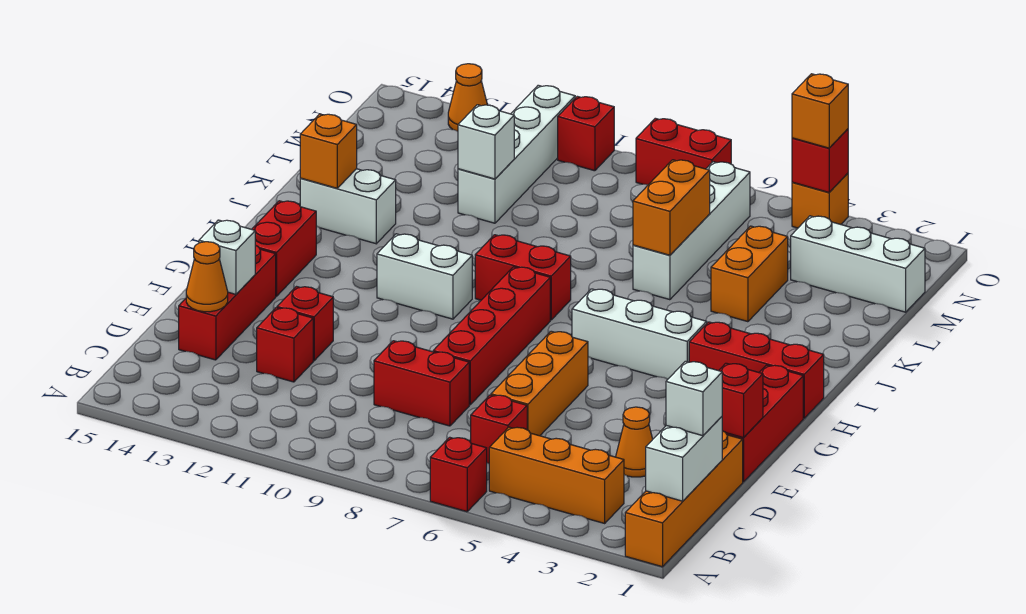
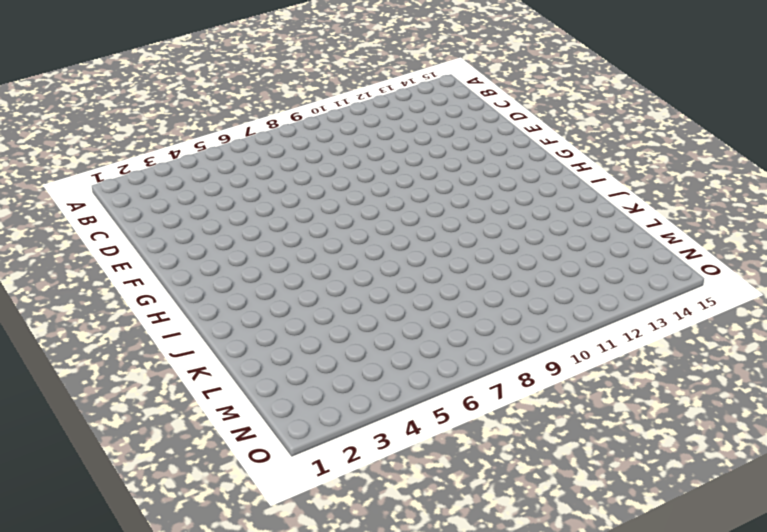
none -> orange brick A1:D1 level 1
none -> red brick A6 level 1
none -> orange brick B3:B5 level 1
none -> red brick C6 level 1

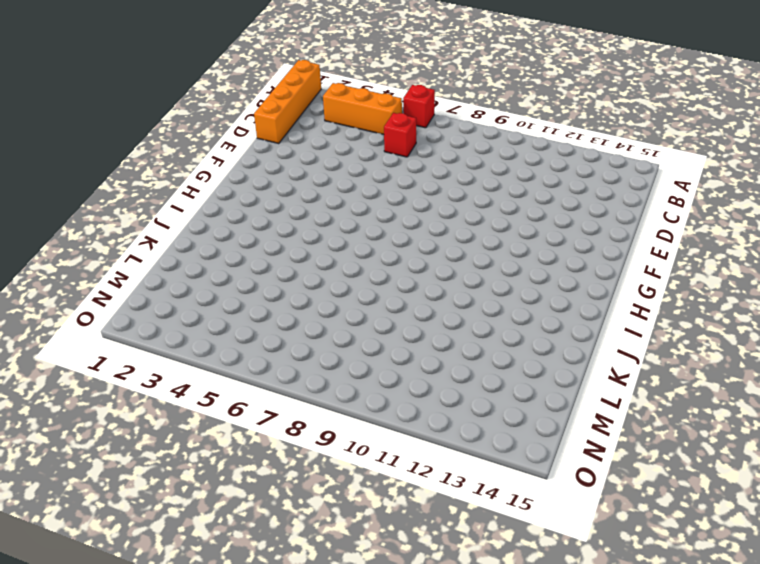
none -> orange cone D3 level 1
none -> orange brick D6:F6 level 1
none -> red brick D8:D9 level 1
none -> red brick D12 level 1

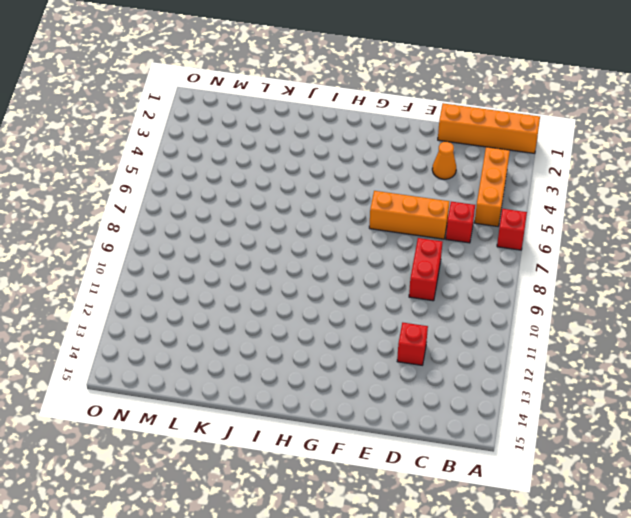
none -> red brick D14:F14 level 1
none -> red brick E1:G1 level 1
none -> red brick E8:H8 level 1
none -> red brick E12 level 1

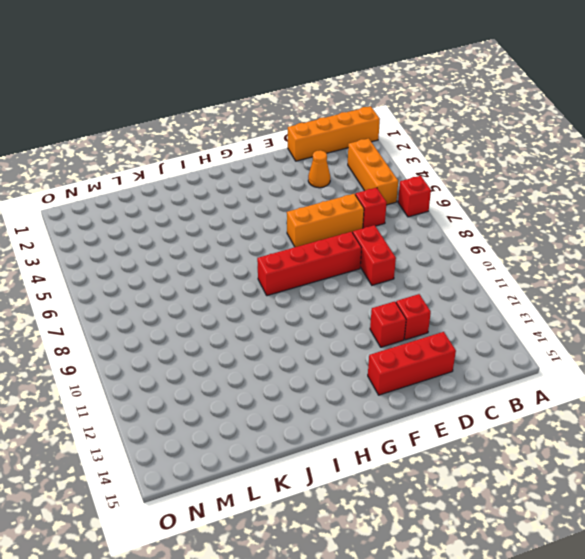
none -> red brick E1:G1 level 1
none -> red brick G14:H14 level 1
none -> red brick H1:H3 level 1
none -> white brick H4:H6 level 1

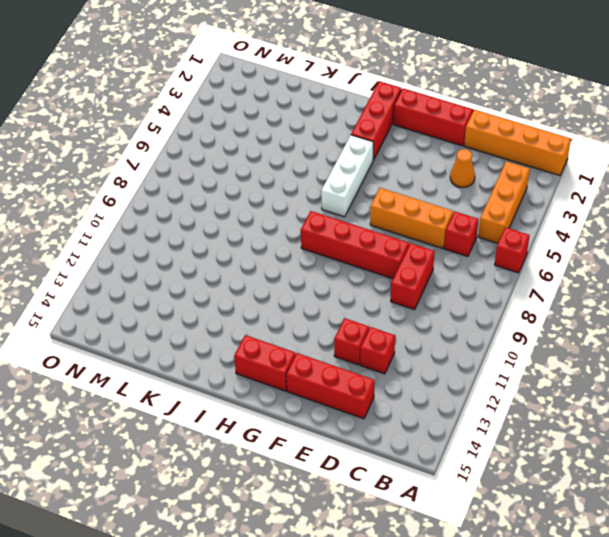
none -> white brick H10:H11 level 1
none -> red brick I8:I9 level 1
none -> white brick J13:J14 level 1
none -> orange brick K4:L4 level 1

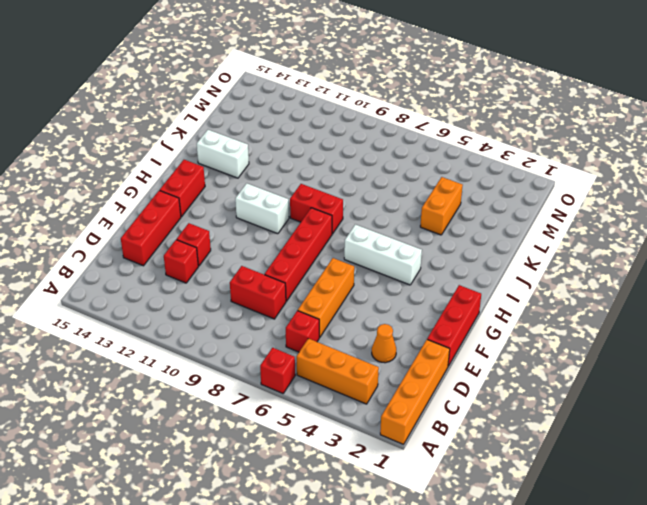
none -> red brick H1:H3 level 1
none -> white brick K6:N6 level 1
none -> white brick L11:O11 level 1
none -> white brick M1:M3 level 1

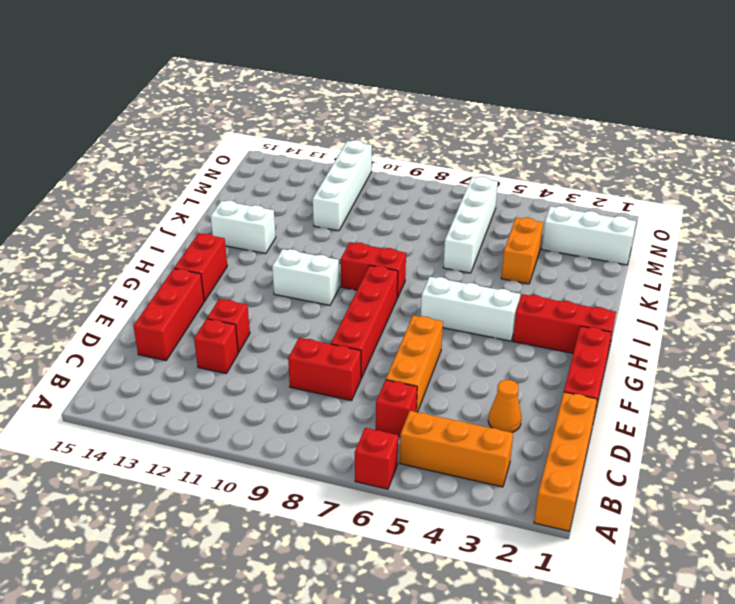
none -> orange brick O4 level 1
none -> red brick O7:O8 level 1
none -> red brick O10 level 1
none -> orange cone O13 level 1

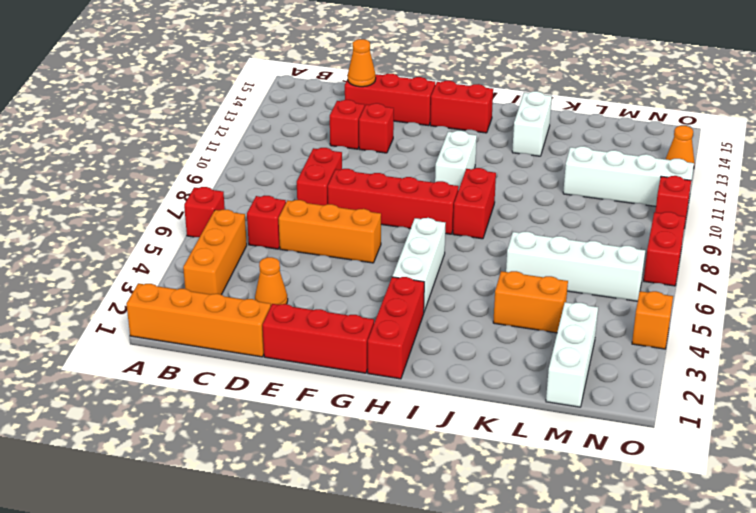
none -> white brick B1:C1 level 2
none -> red brick E1 level 2
none -> white brick E14 level 2
none -> orange brick J14 level 2

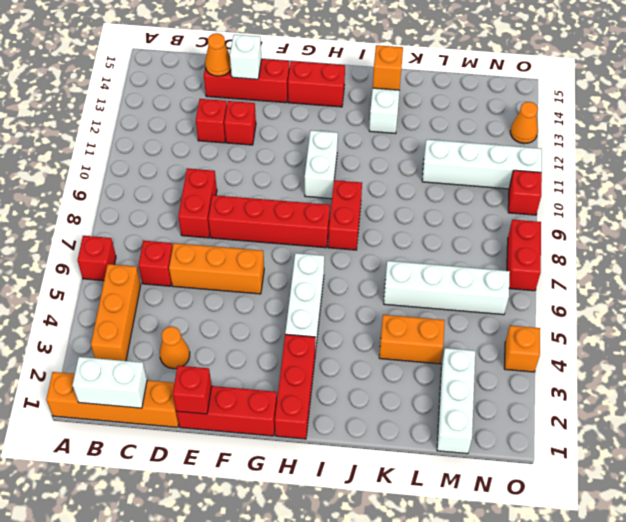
none -> orange brick K6:L6 level 2
none -> white brick L11 level 2
none -> red brick O4 level 2
none -> white brick C1 level 3

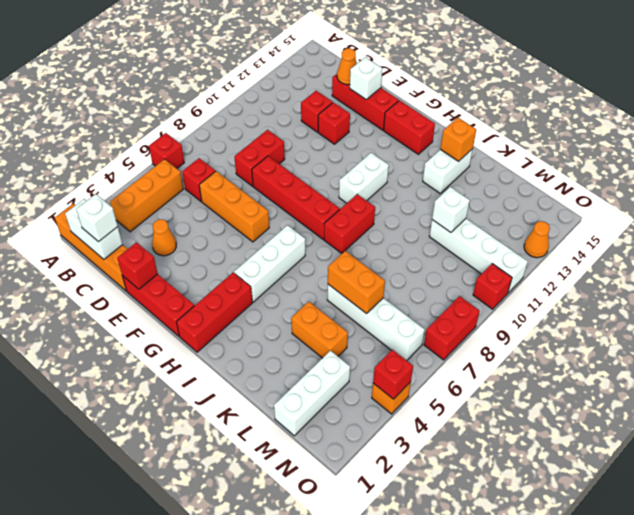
none -> orange brick O4 level 3

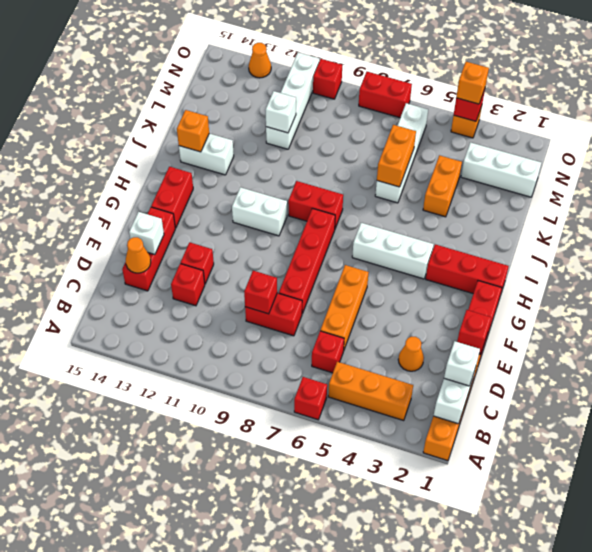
red brick D9 level 2 -> none

